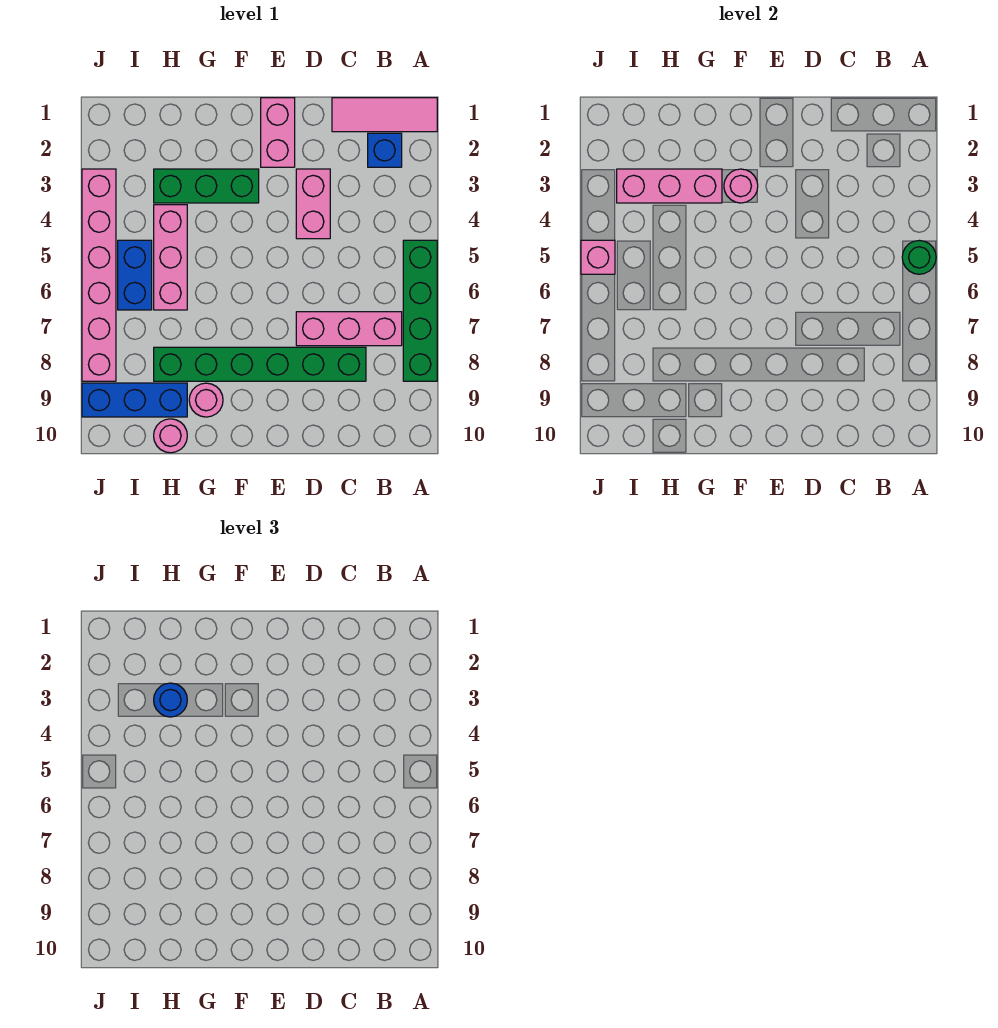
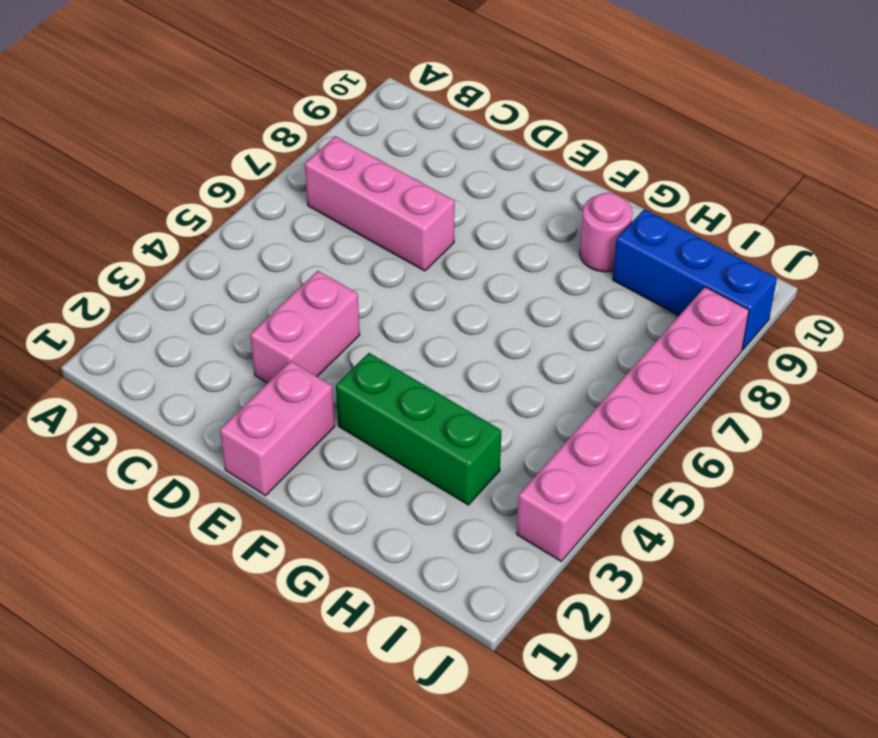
none -> pink tile A1:C1 level 1
none -> green brick A5:A8 level 1
none -> blue brick B2 level 1

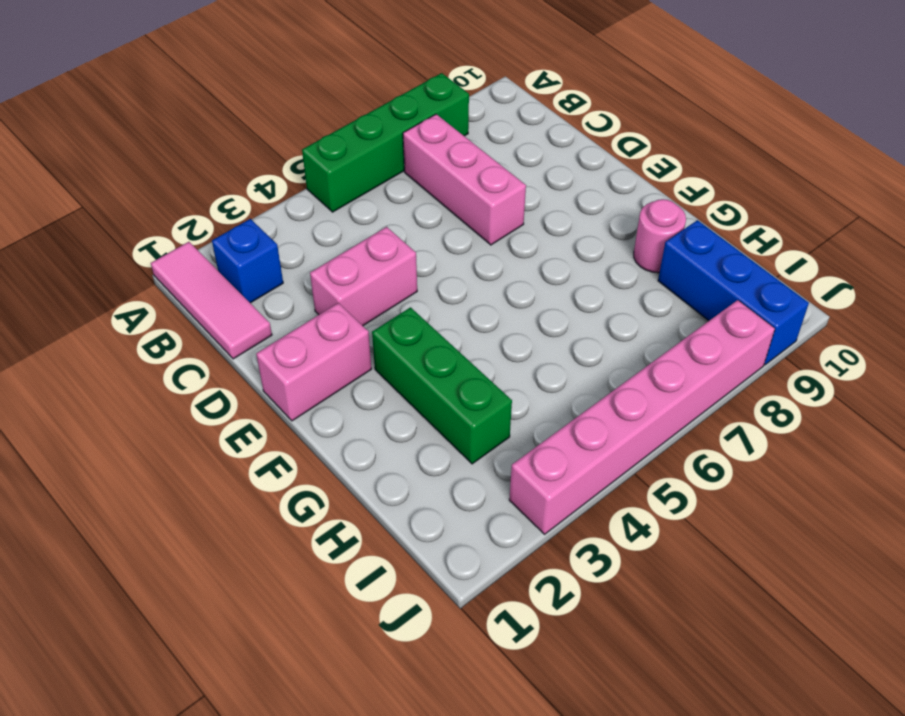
none -> green brick C8:H8 level 1
none -> pink brick H4:H6 level 1
none -> pink round brick H10 level 1

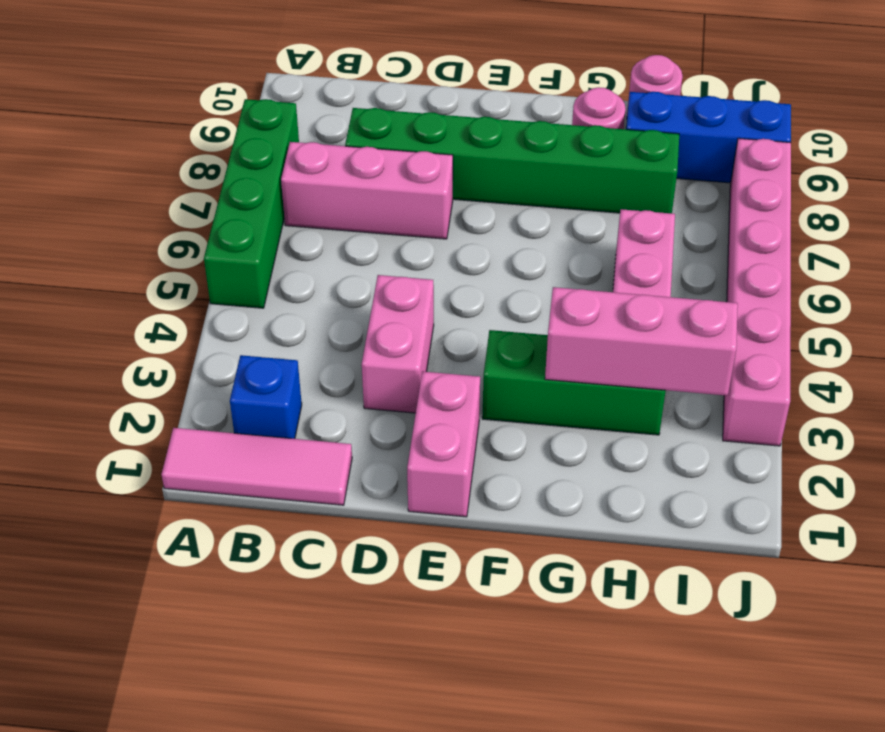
none -> blue brick I5:I6 level 1
none -> green round brick A5 level 2
none -> pink round brick F3 level 2

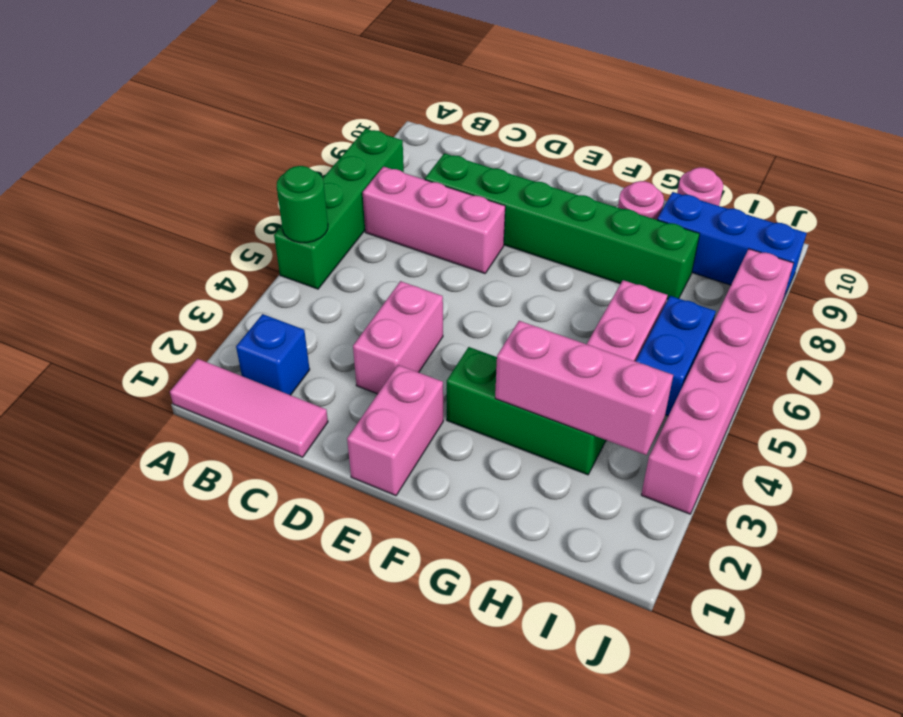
none -> pink round brick F3 level 2
none -> pink brick J5 level 2
none -> blue round brick H3 level 3

